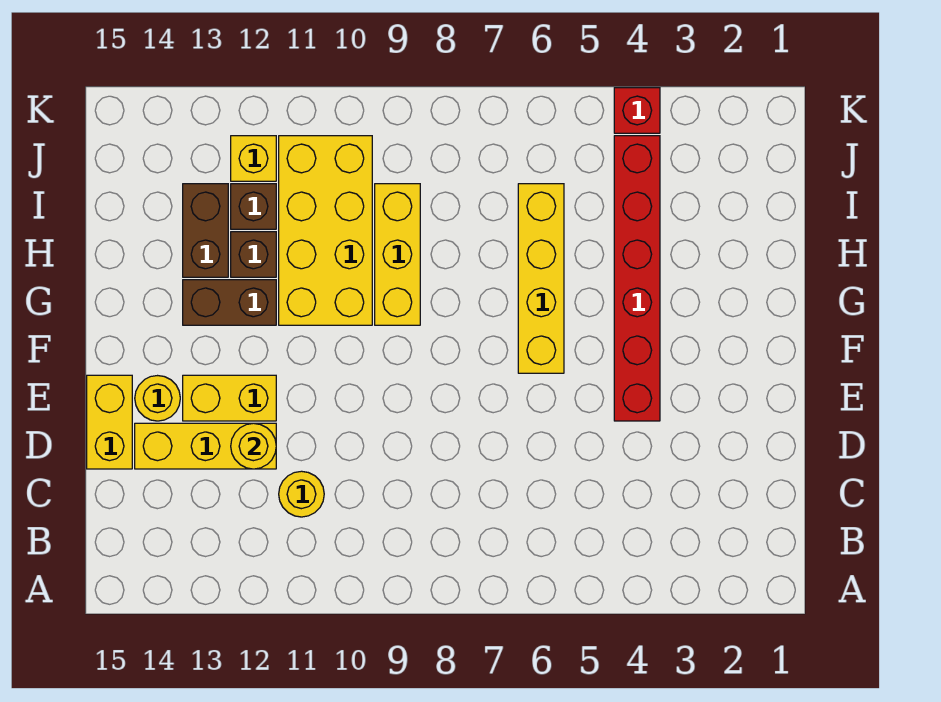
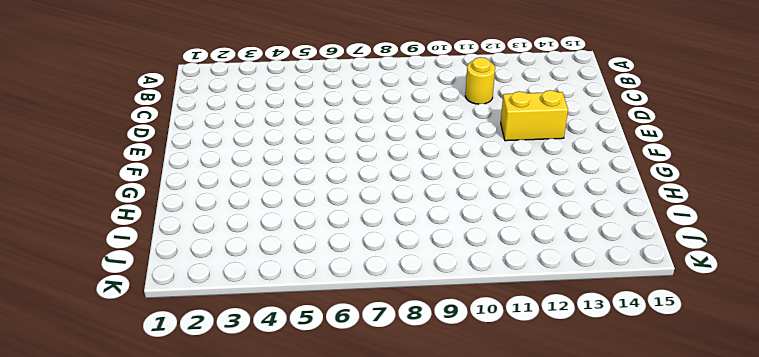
none -> yellow brick D12:D14 level 1
none -> yellow brick D15:E15 level 1
none -> red brick E4:J4 level 1

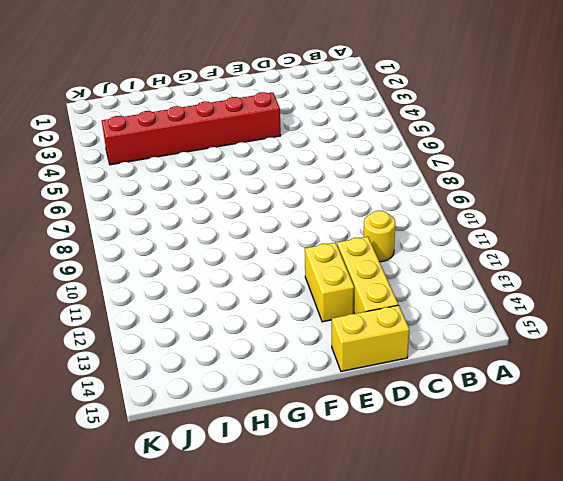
none -> yellow round brick E14 level 1
none -> yellow brick F6:I6 level 1
none -> yellow brick G9:I9 level 1

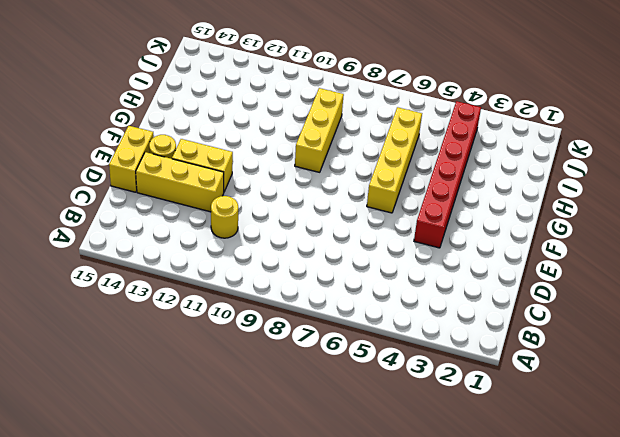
none -> yellow brick G10:J11 level 1
none -> brown brick G12:G13 level 1
none -> brown brick H12 level 1

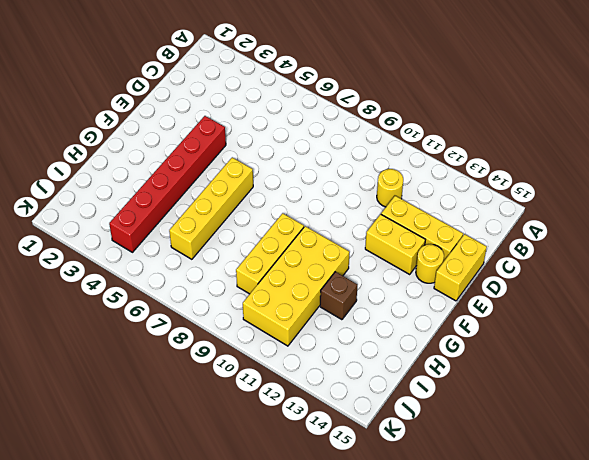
none -> brown brick G12:G13 level 1
none -> brown brick H13:I13 level 1
none -> brown brick I12 level 1

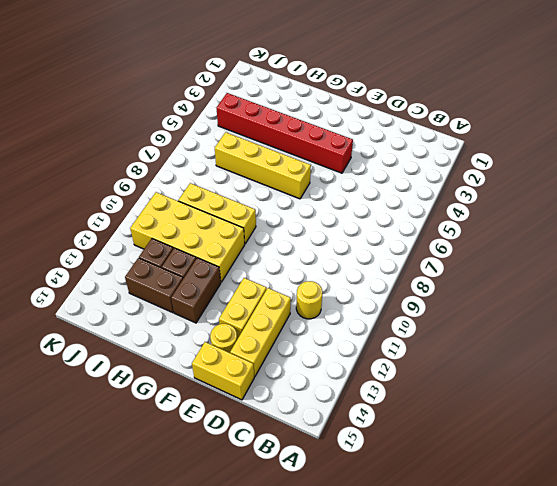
none -> yellow brick J12 level 1
none -> red brick K4 level 1
none -> yellow round brick D12 level 2

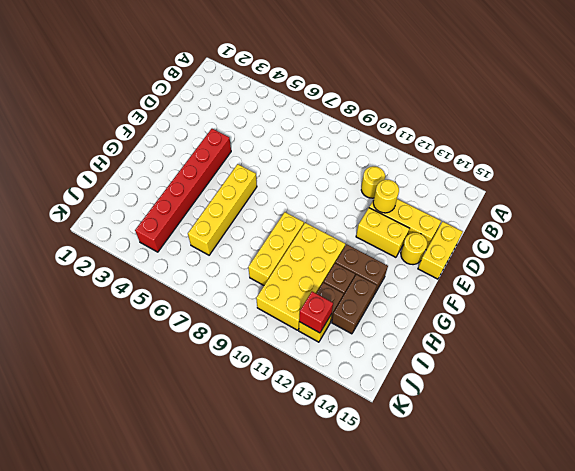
red brick J12 level 2 -> red brick K4 level 1

